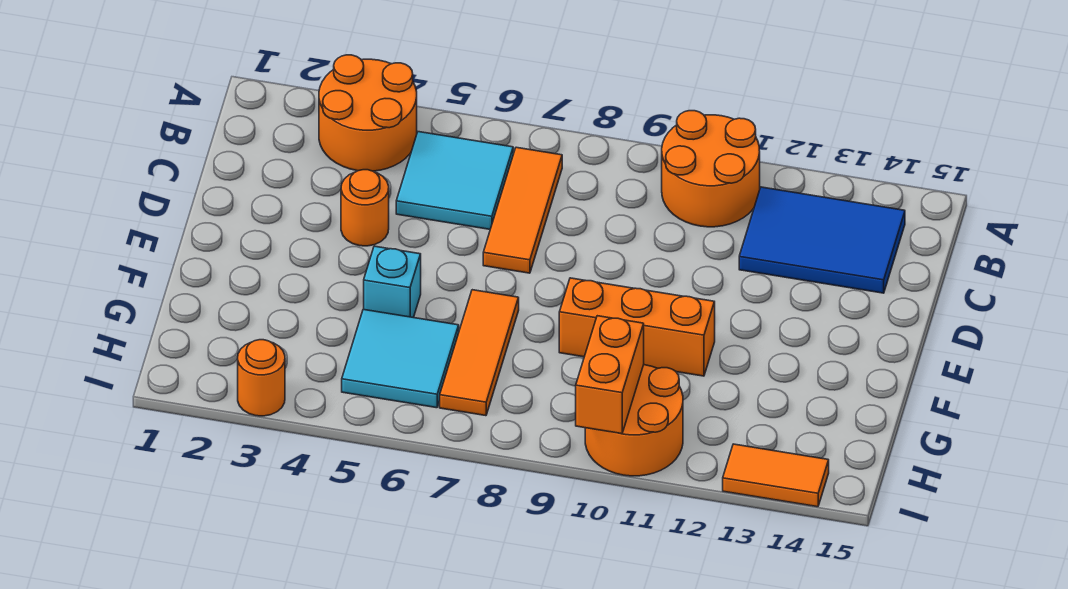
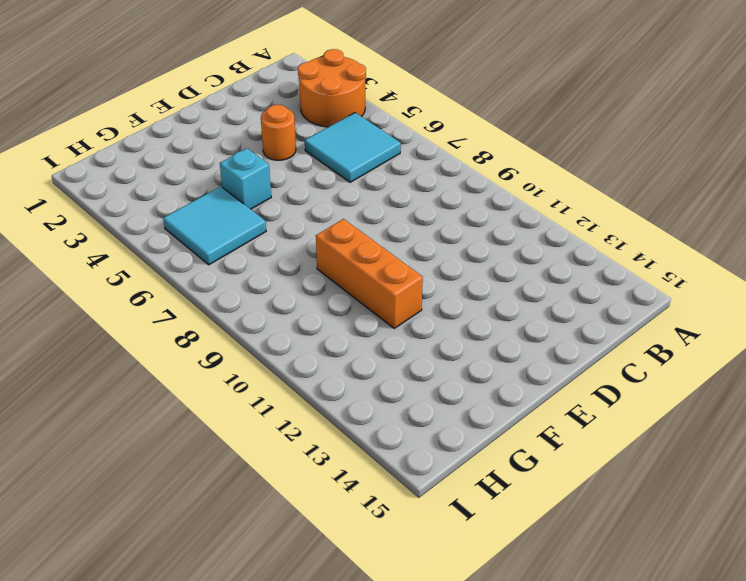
none -> orange round brick A10:B11 level 1
none -> orange tile B7:D7 level 1
none -> blue tile B12:C14 level 1

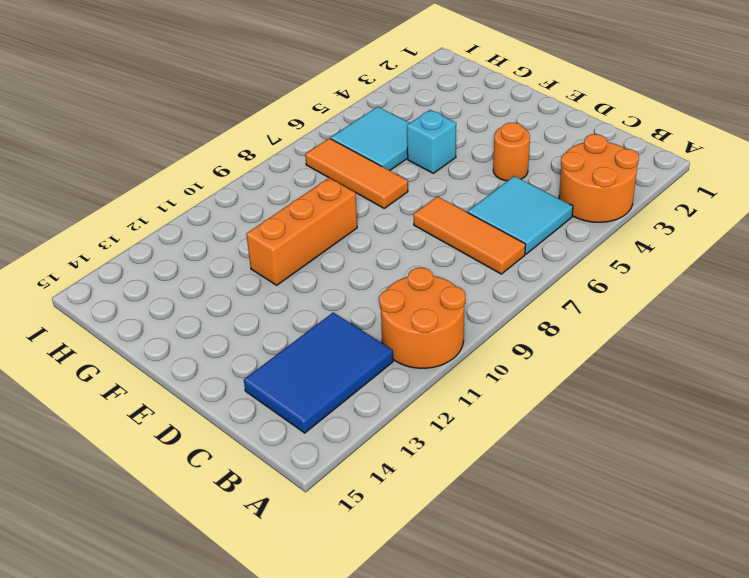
none -> orange round brick H10:I11 level 1
none -> orange round brick I3 level 1
none -> orange tile I13:I14 level 1

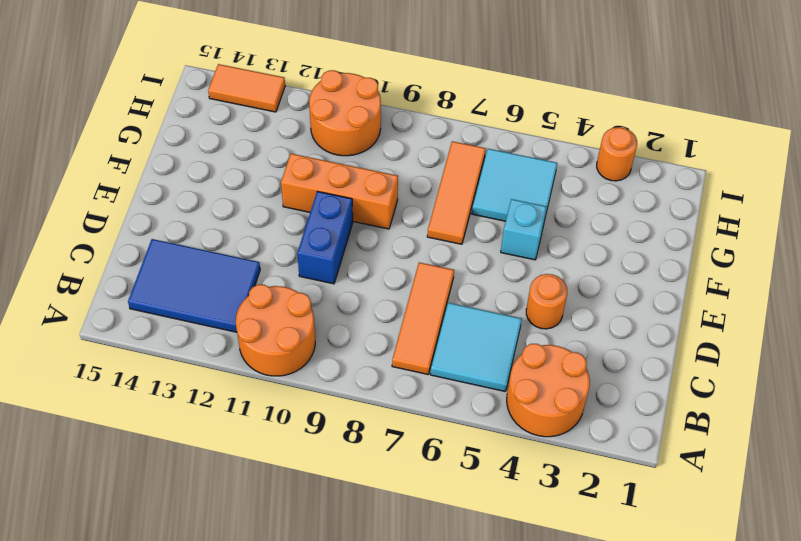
blue brick D10:E10 level 1 -> none
none -> orange brick H10:I10 level 2

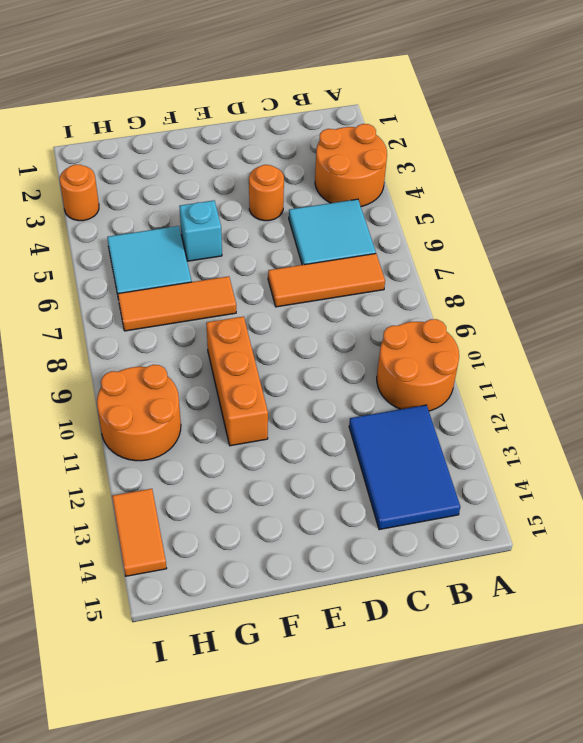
none -> orange brick H10:I10 level 2

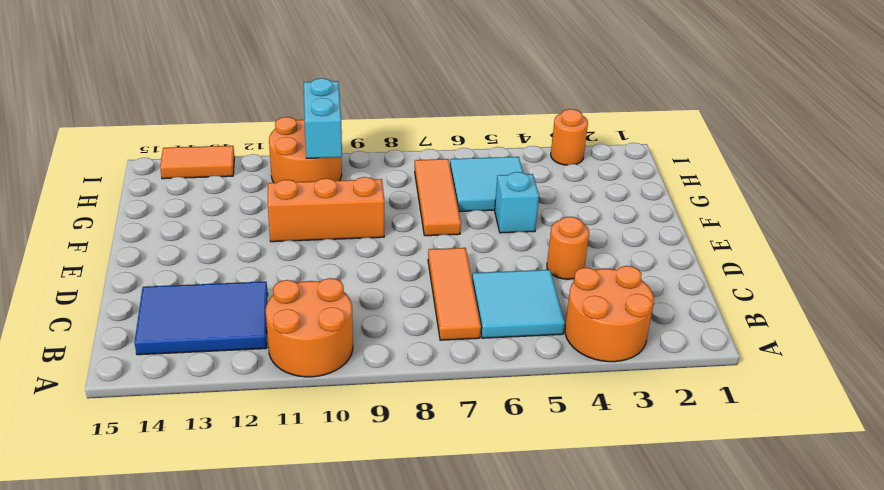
cyan brick H10:I10 level 2 -> orange brick H10:I10 level 2

